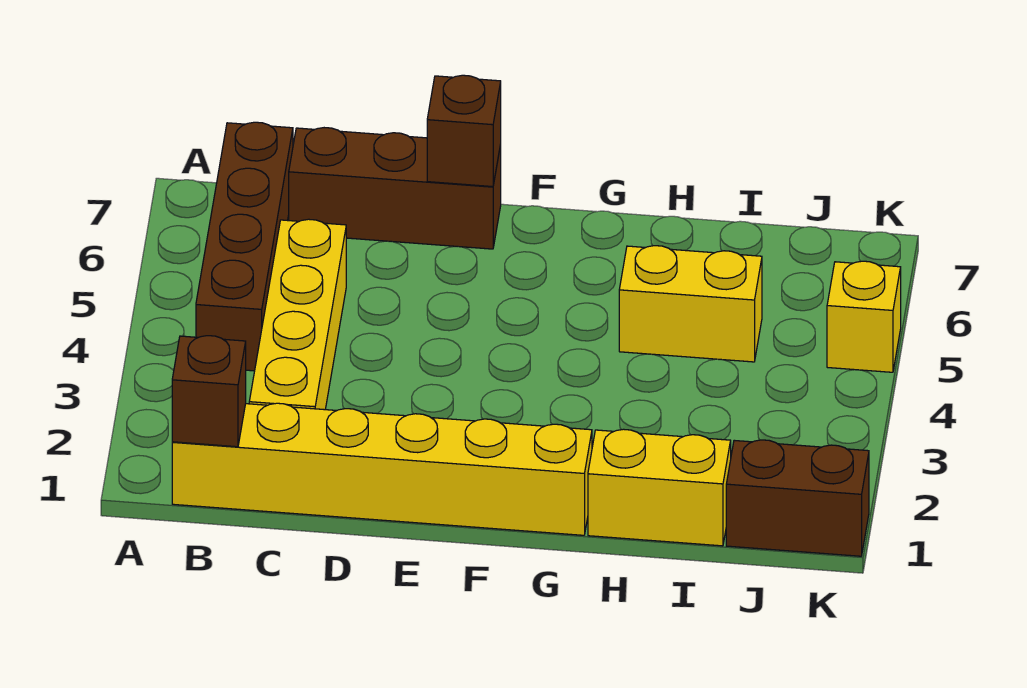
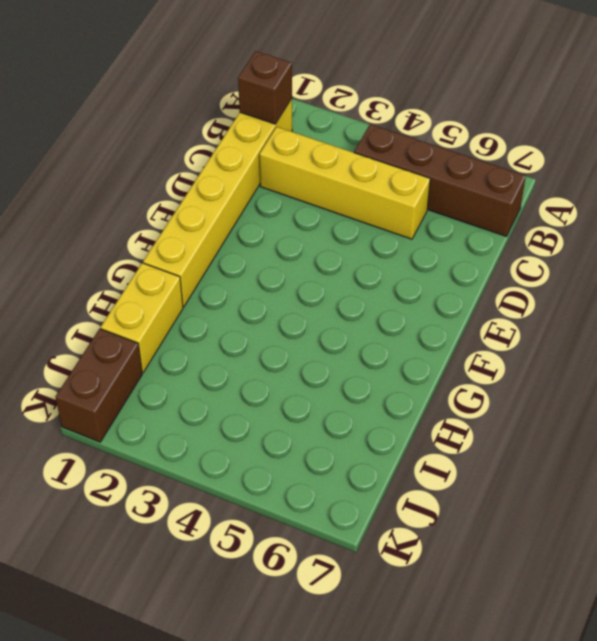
none -> brown brick C7:E7 level 1
none -> yellow brick H5:I5 level 1

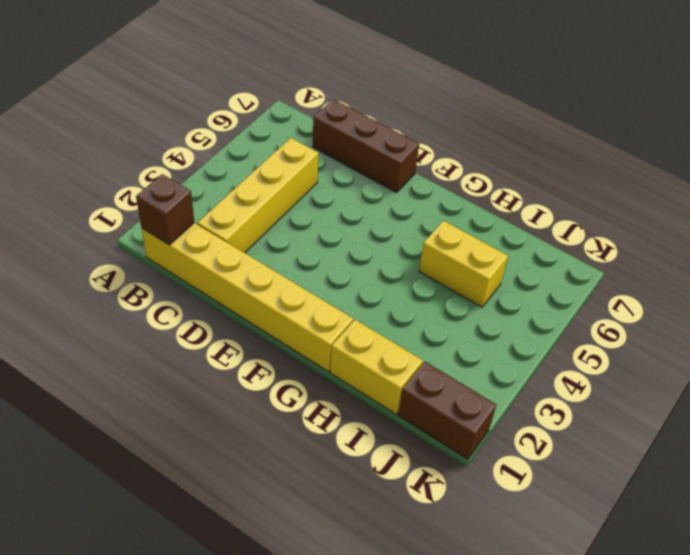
none -> brown brick B4:B7 level 1
none -> yellow brick K5 level 1

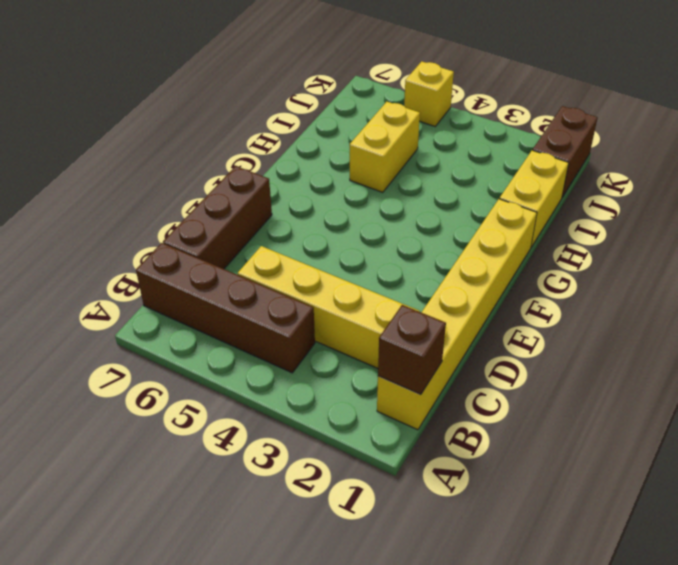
none -> brown brick E7 level 2

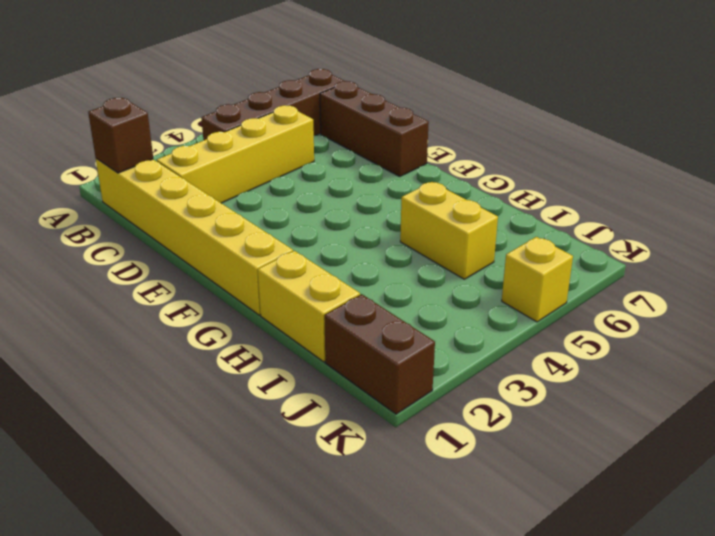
none -> brown brick E7 level 2

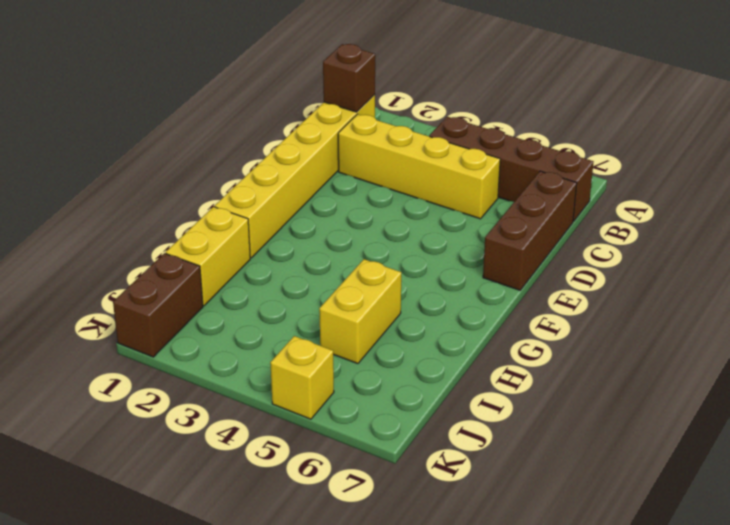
none -> brown brick E7 level 2

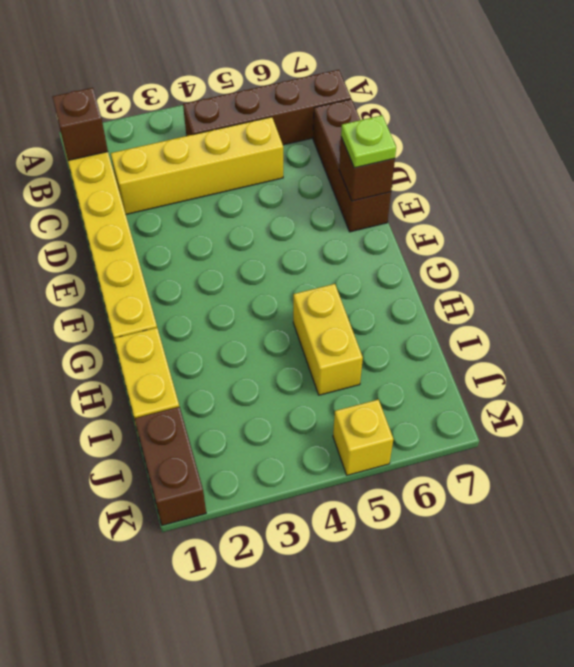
lime plate E7 level 3 -> none

